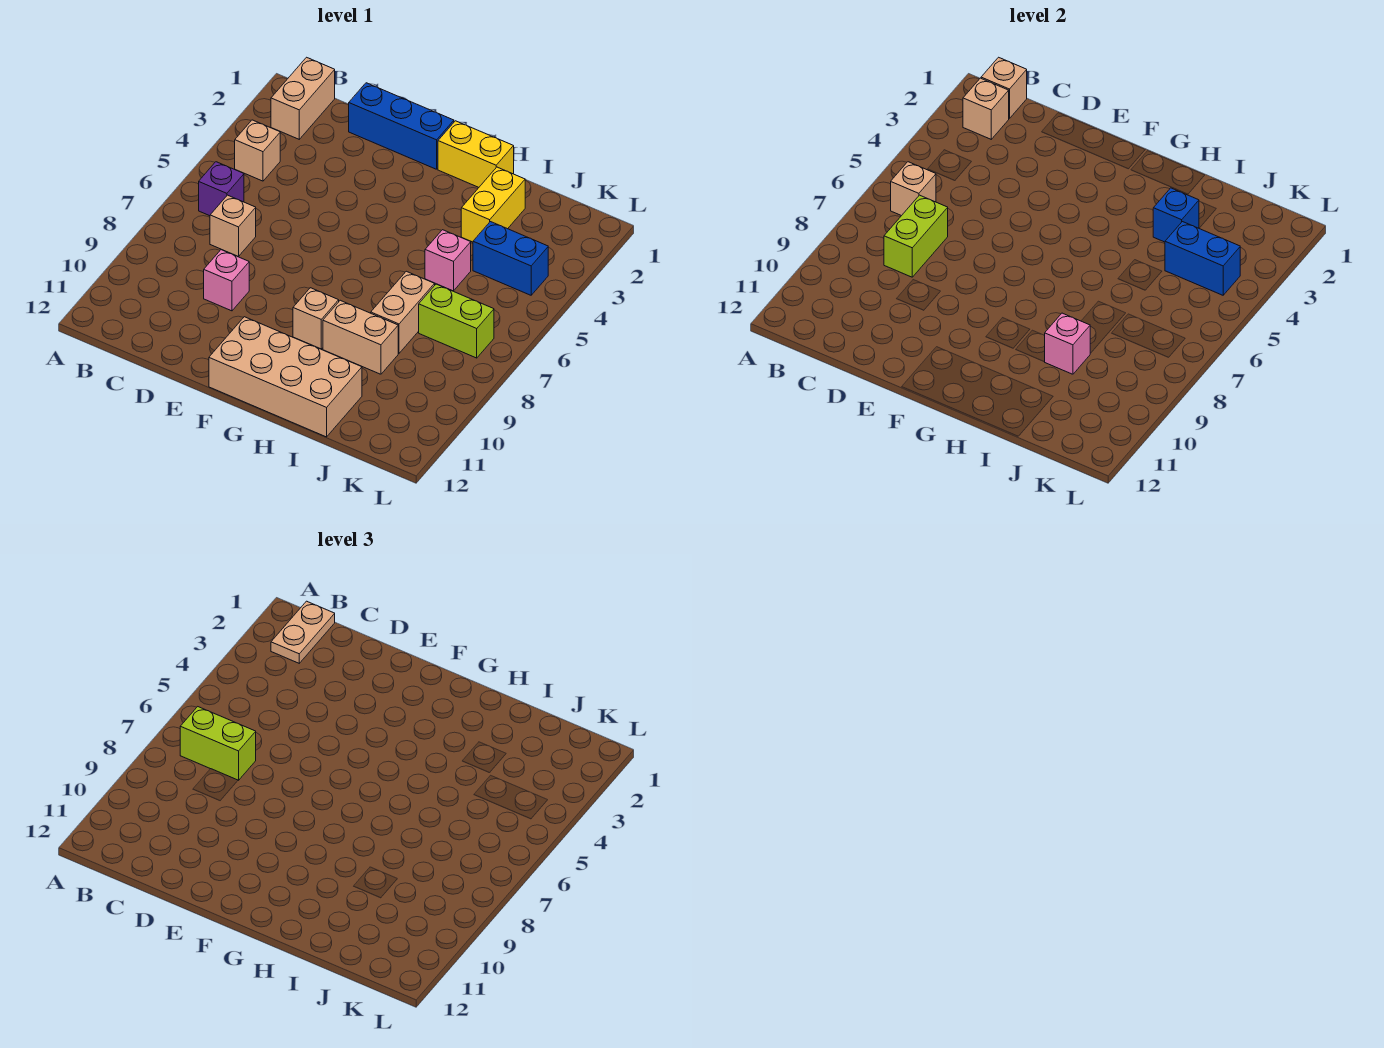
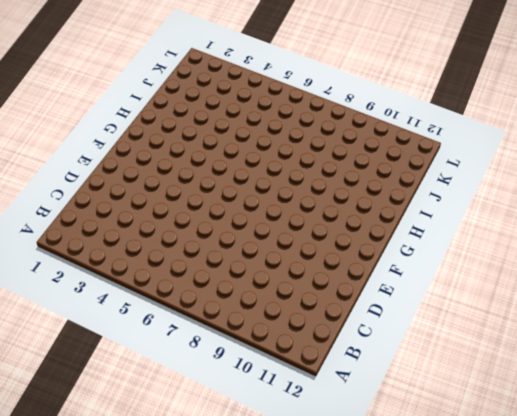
none -> tan brick B1:B2 level 1
none -> tan brick B4 level 1
none -> purple brick B6 level 1

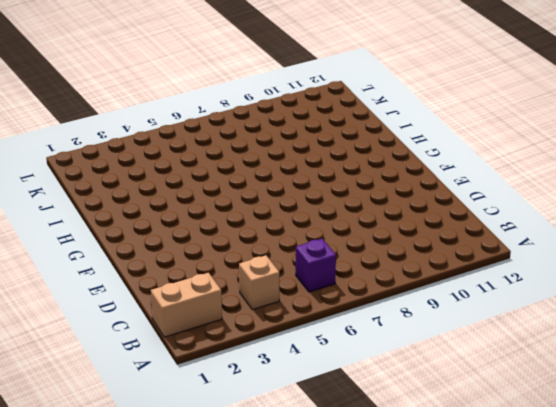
none -> tan brick C7 level 1
none -> blue brick D1:F1 level 1
none -> pink brick D9 level 1

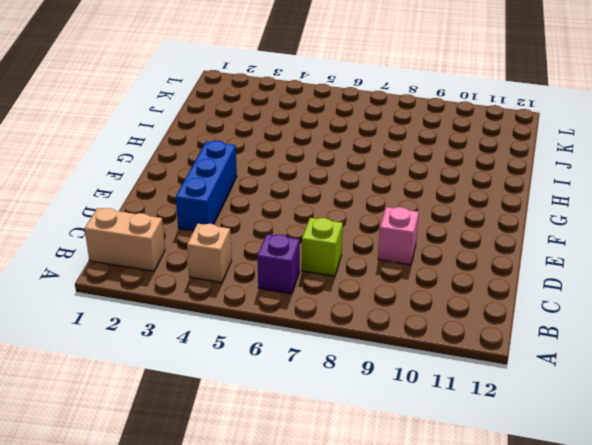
lime brick C7 level 1 -> tan brick C7 level 1
blue brick D3:F3 level 1 -> blue brick D1:F1 level 1
none -> tan brick F11:I12 level 1
none -> yellow brick G1:H1 level 1
none -> tan brick G9 level 1

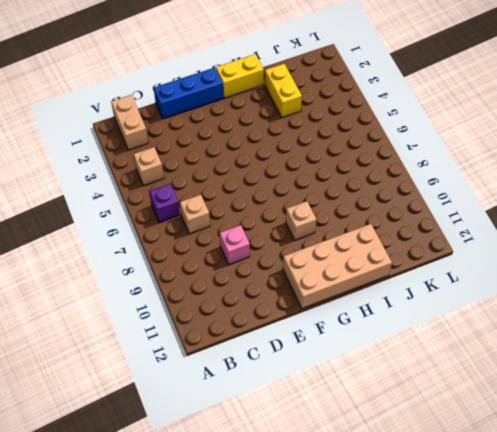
none -> tan brick H9:I9 level 1
none -> pink brick I5 level 1
none -> tan brick I7:I8 level 1

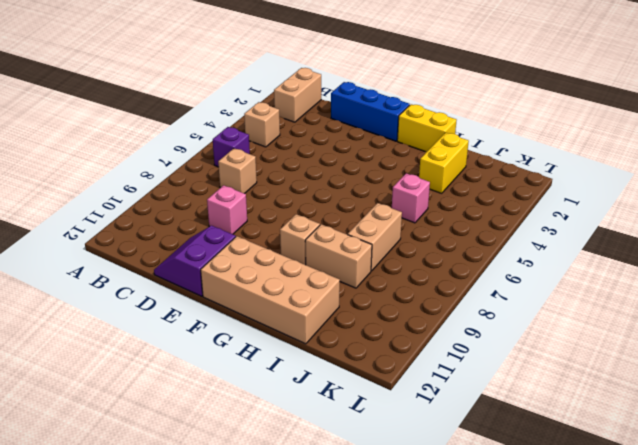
purple slope D11:E12 level 1 top E -> none
none -> blue brick J4:K4 level 1
none -> lime brick J7:K7 level 1
none -> tan brick B1 level 2

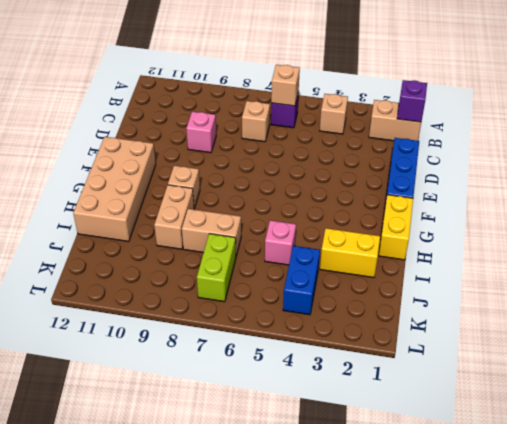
purple brick B1 level 2 -> tan brick B1 level 2
none -> tan brick B2 level 2
none -> lime brick C7:C8 level 2
none -> blue brick I3 level 2

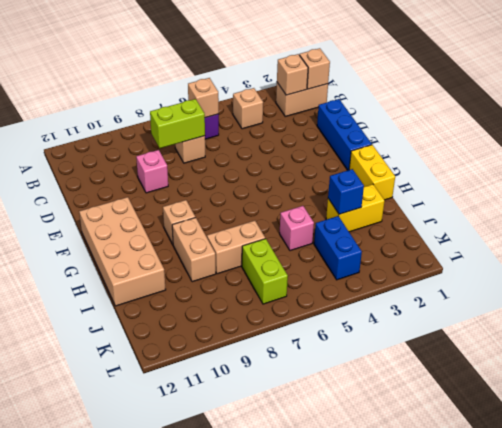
none -> pink brick I9 level 2
none -> blue brick J4:K4 level 2
none -> tan plate B1:B2 level 3

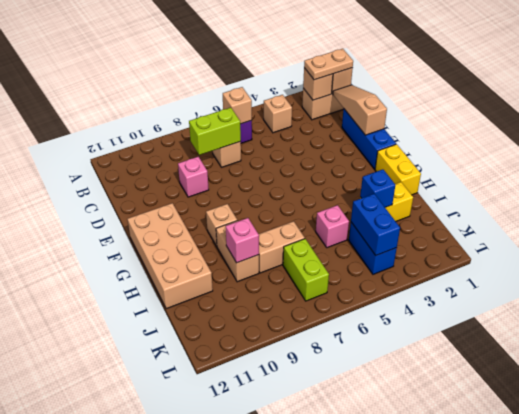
tan slope C1:E1 level 2 top E -> none
none -> lime brick B7:C7 level 3

